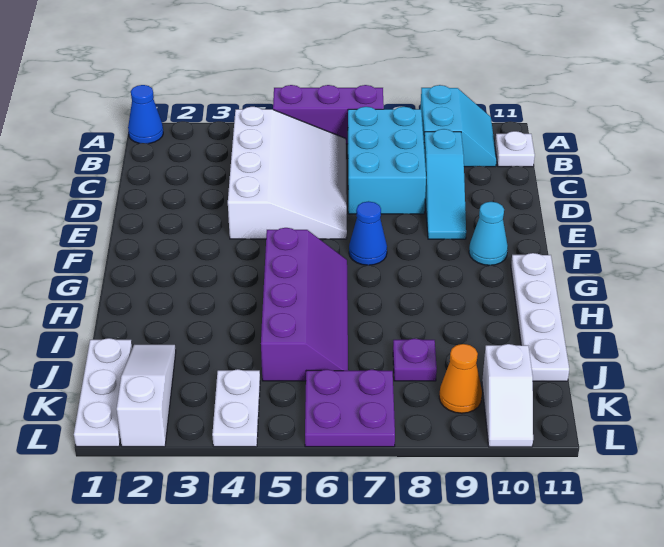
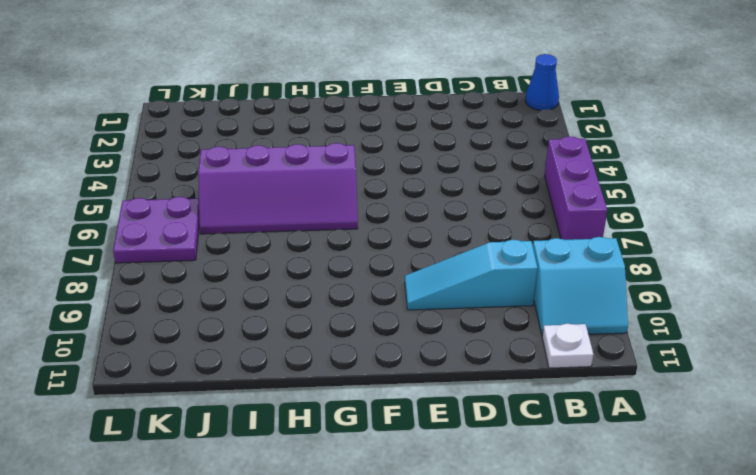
none -> white slope B4:E6 level 1 top 4
none -> cyan brick B7:D8 level 1
none -> blue cone F7 level 1

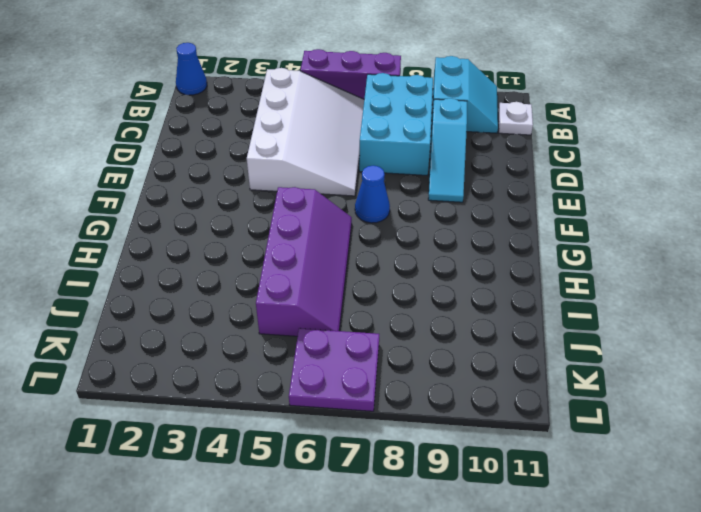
none -> cyan cone F10 level 1
none -> white plate G11:J11 level 1
none -> white plate J1:L1 level 1

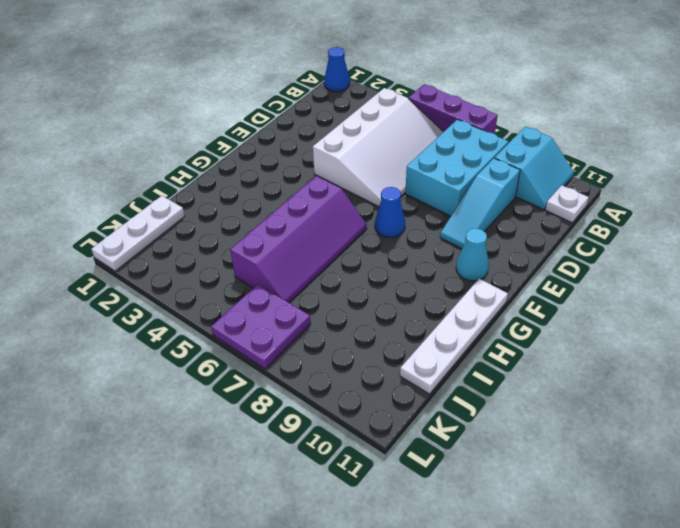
none -> white slope J2:L2 level 1 top L
none -> purple plate J8 level 1
none -> white plate K4:L4 level 1

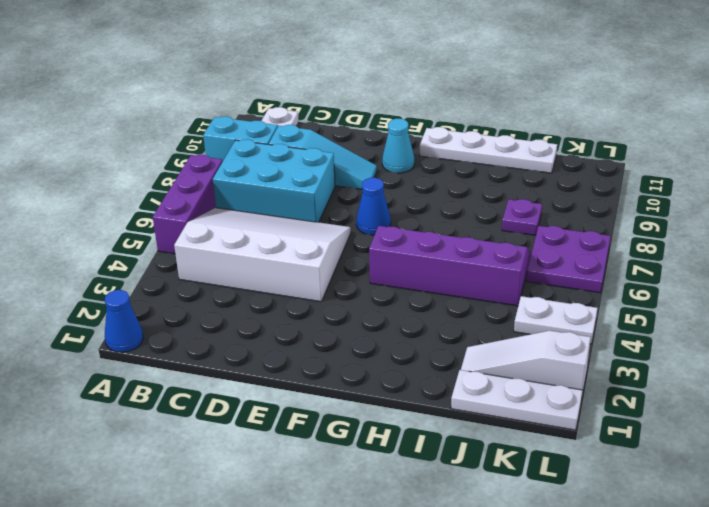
none -> orange cone K9 level 1
none -> white slope K10:L10 level 1 top K

